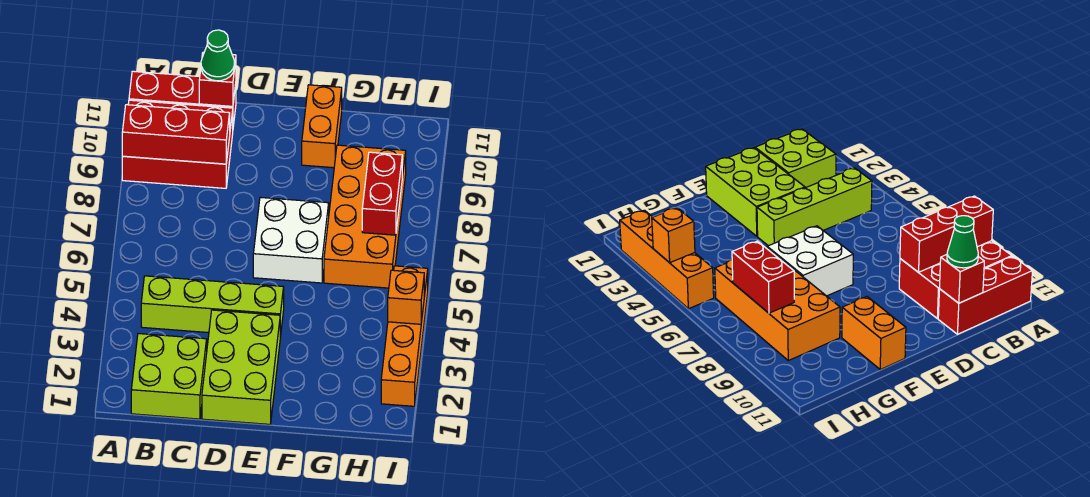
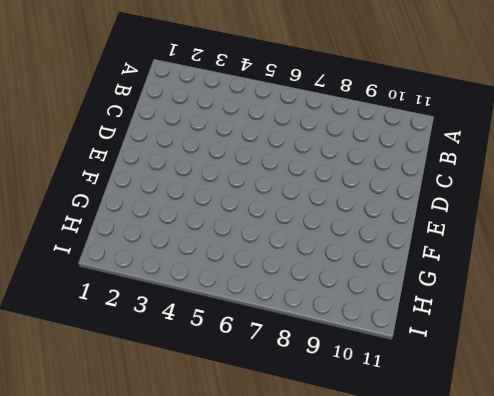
none -> red brick A9:C10 level 1
none -> red brick A11:C11 level 1
none -> lime brick B1:C2 level 1

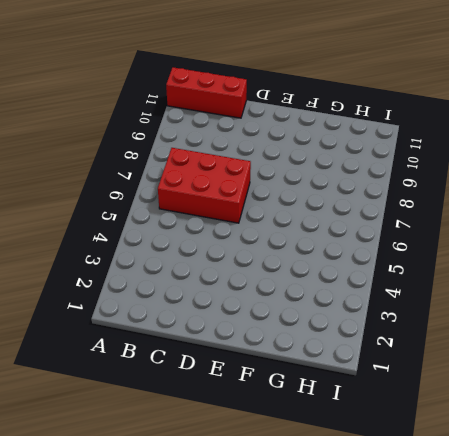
red brick B6:D7 level 1 -> red brick A9:C10 level 1
none -> lime brick B1:C2 level 1
none -> lime brick B4:E4 level 1
none -> lime brick D1:E3 level 1

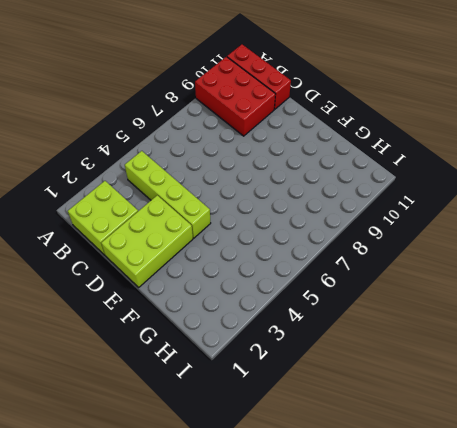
none -> white brick E6:F7 level 1
none -> orange brick F10:F11 level 1
none -> orange brick G6:H9 level 1

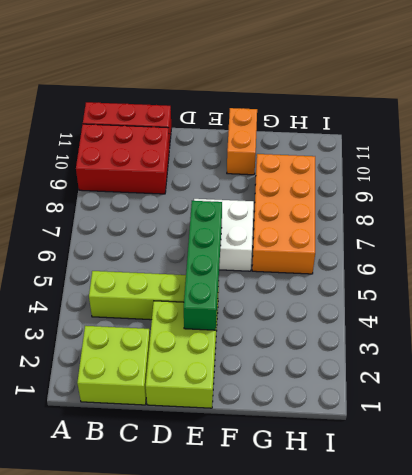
green brick E3:E6 level 2 -> none
none -> orange brick I2:I5 level 1
none -> red brick A9:C9 level 2
none -> red brick C11 level 2

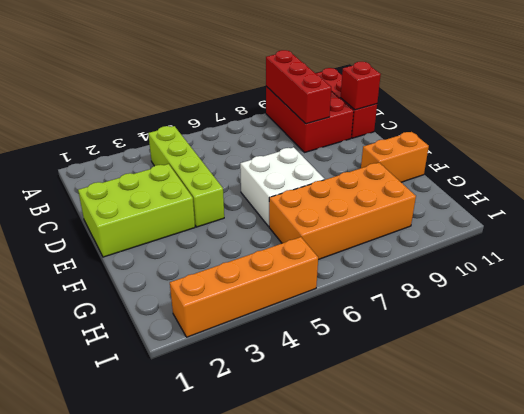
none -> lime brick B1:C2 level 1
none -> red brick H7:H8 level 2
none -> orange brick I4 level 2

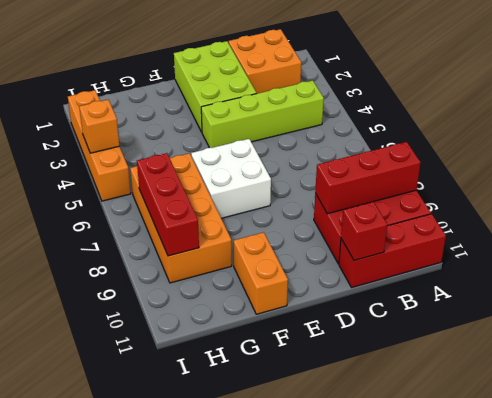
orange brick B1:C2 level 1 -> lime brick B1:C2 level 1
red brick H7:H9 level 2 -> red brick H7:H8 level 2
none -> green cone C11 level 3

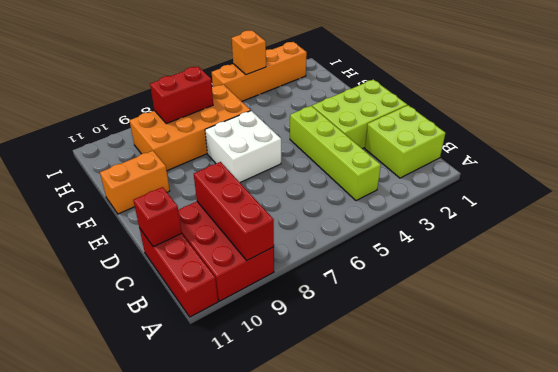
none -> green cone C11 level 3

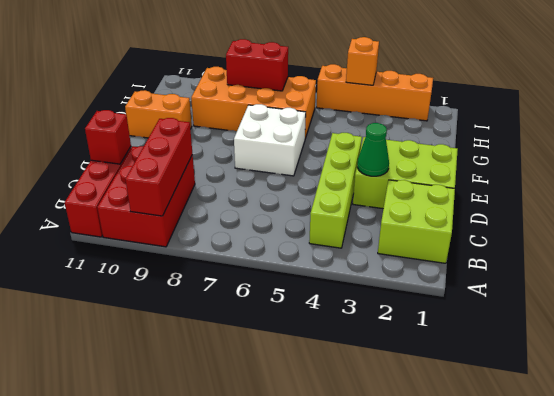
green cone D3 level 2 -> green cone C11 level 3

